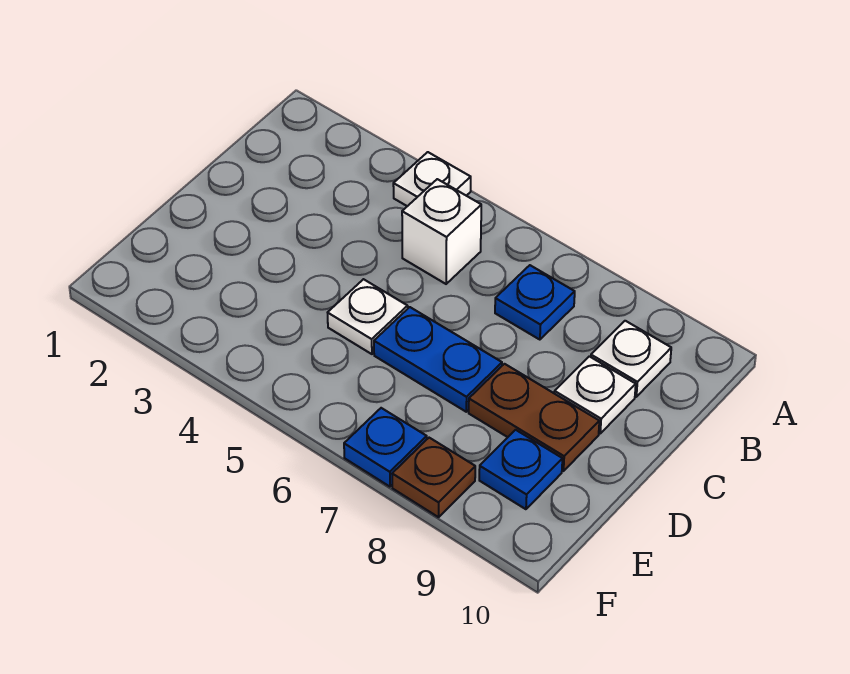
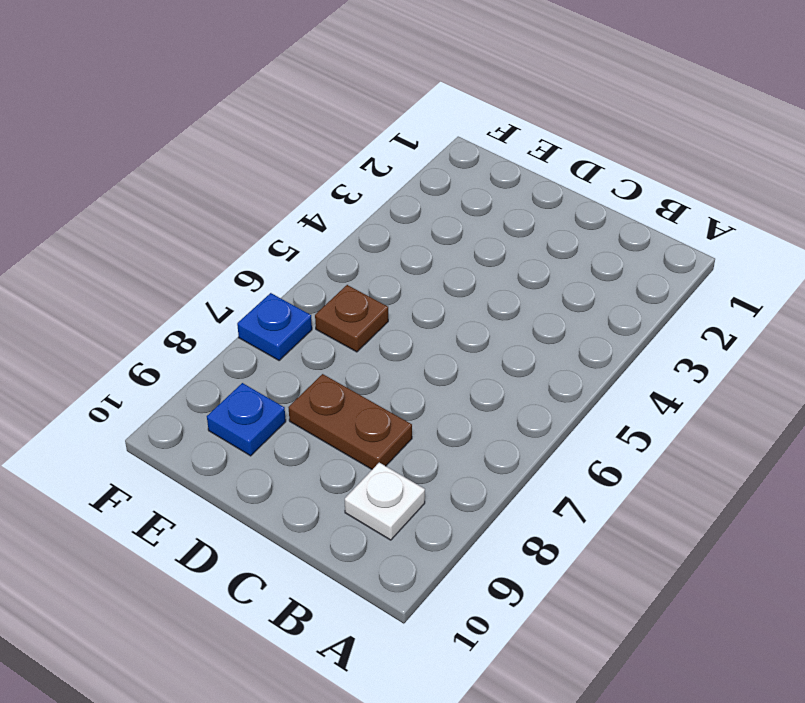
brown plate C8:D8 level 1 -> brown plate D8:D9 level 1
brown plate E6 level 1 -> brown plate F8 level 1
none -> white plate A4 level 1
none -> white brick B5 level 1

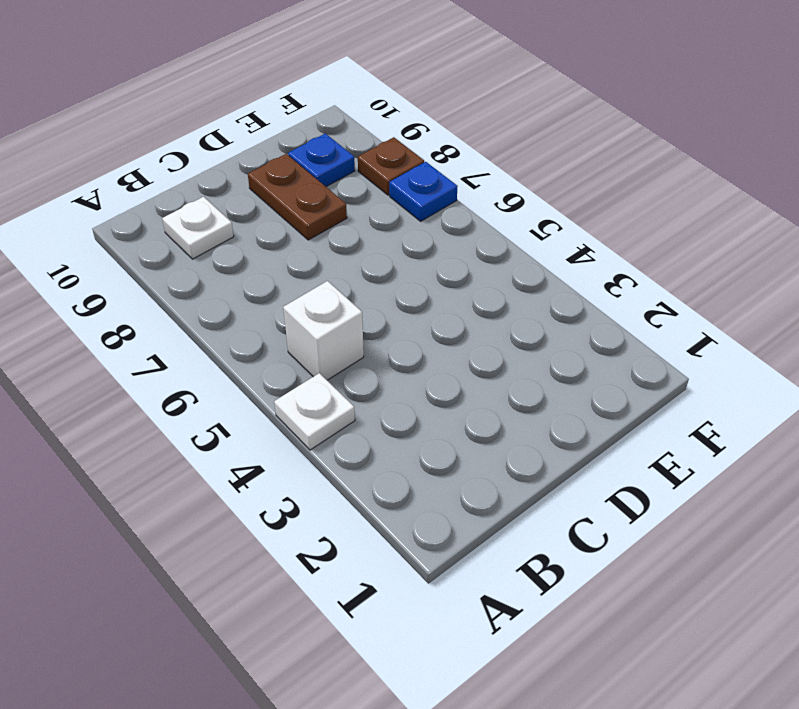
none -> blue plate B7 level 1
none -> white plate C9 level 1

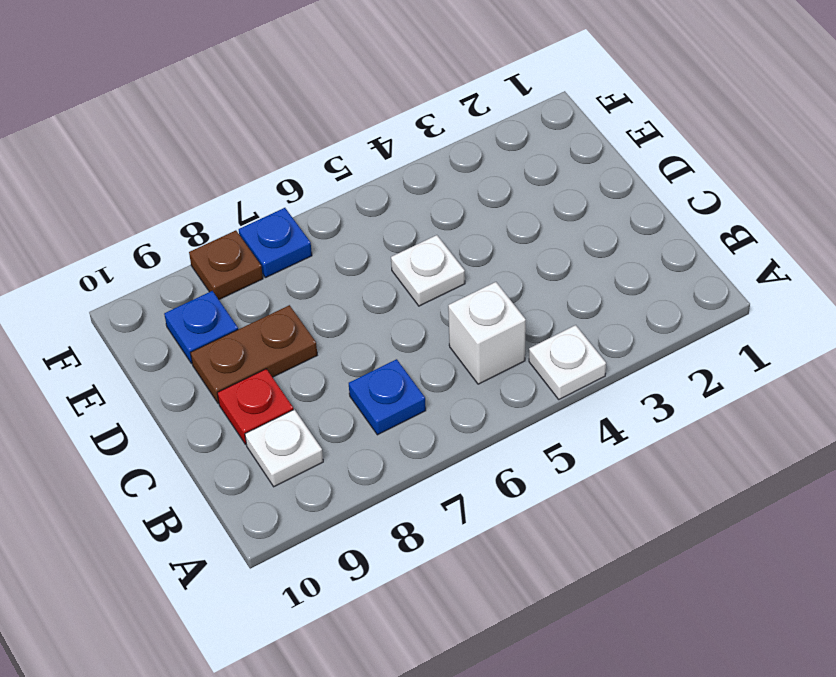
red plate C9 level 1 -> white plate C9 level 1
none -> blue plate D6:D7 level 1

